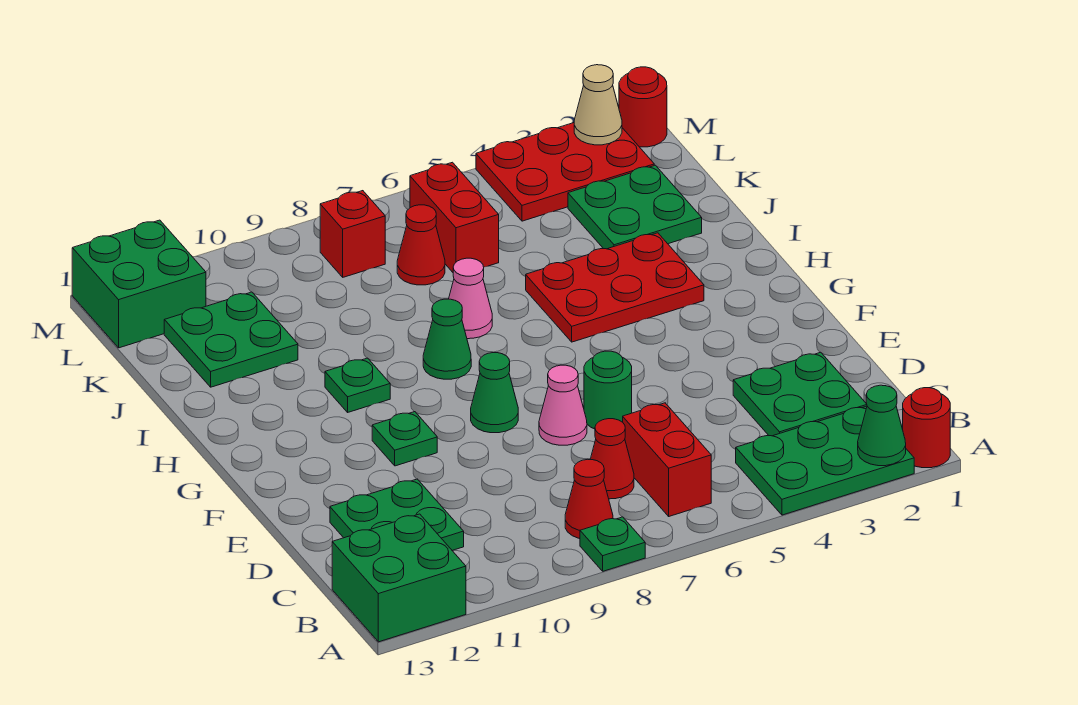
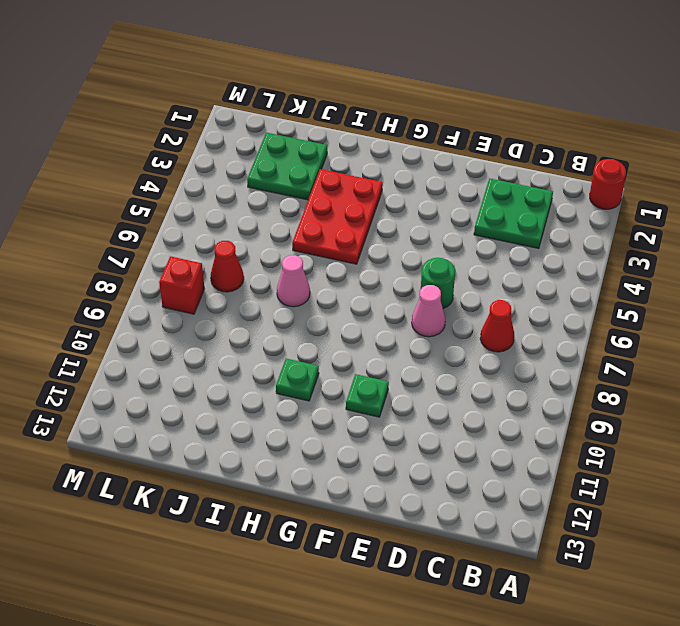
none -> green plate A2:B4 level 1
none -> green plate A8 level 1
none -> green brick A12:B13 level 1

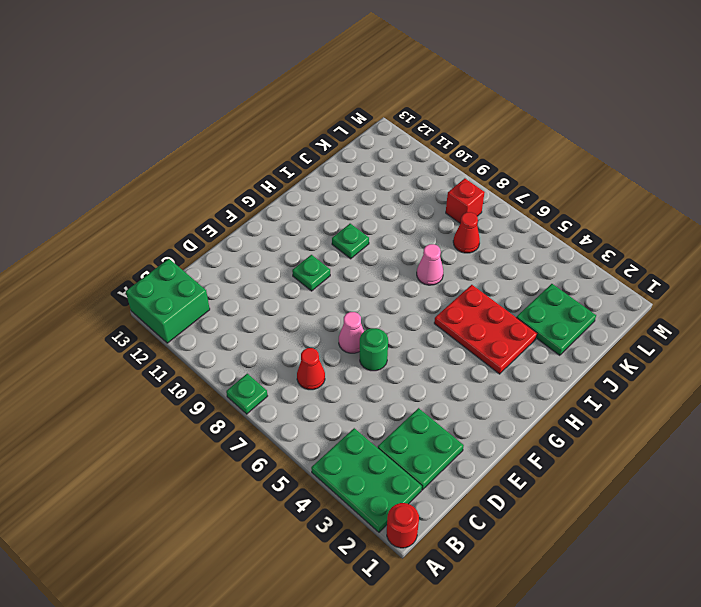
none -> red brick B6:C6 level 1
none -> red cone B8 level 1
none -> green plate C11:D12 level 1

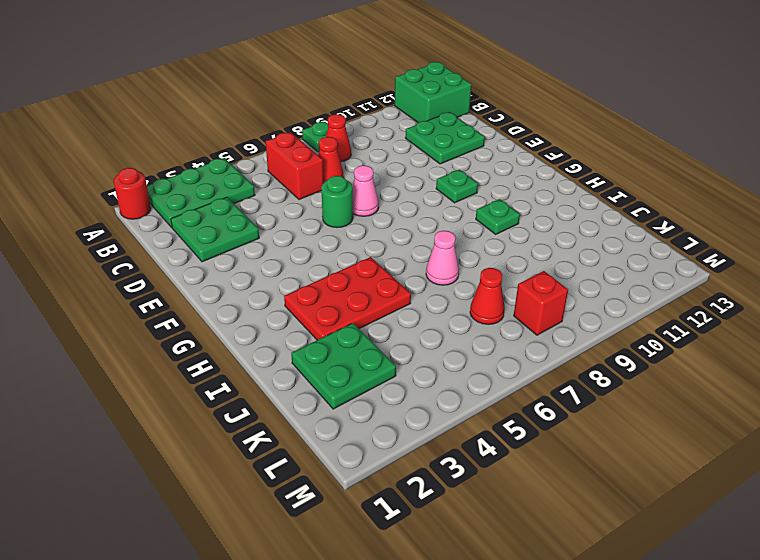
none -> green cone F8 level 1
none -> green cone H8 level 1
none -> green plate J11:K12 level 1

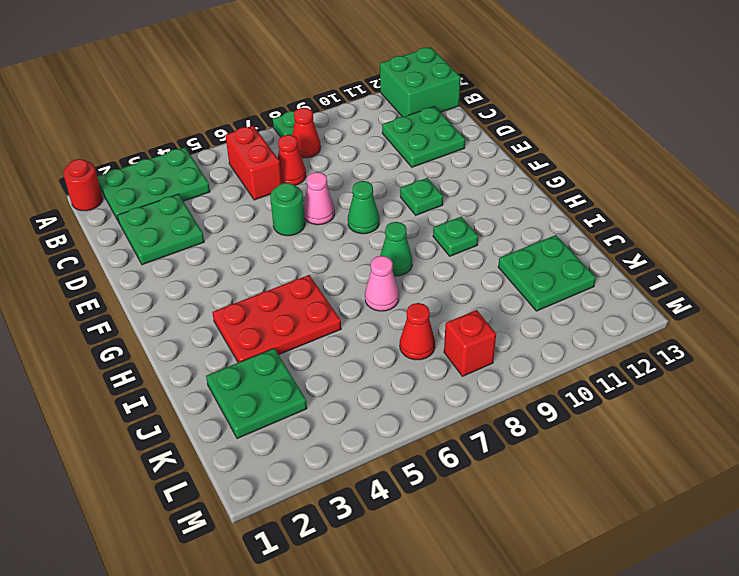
none -> red brick K6:L6 level 1
none -> red plate L2:M4 level 1
none -> green brick L12:M13 level 1

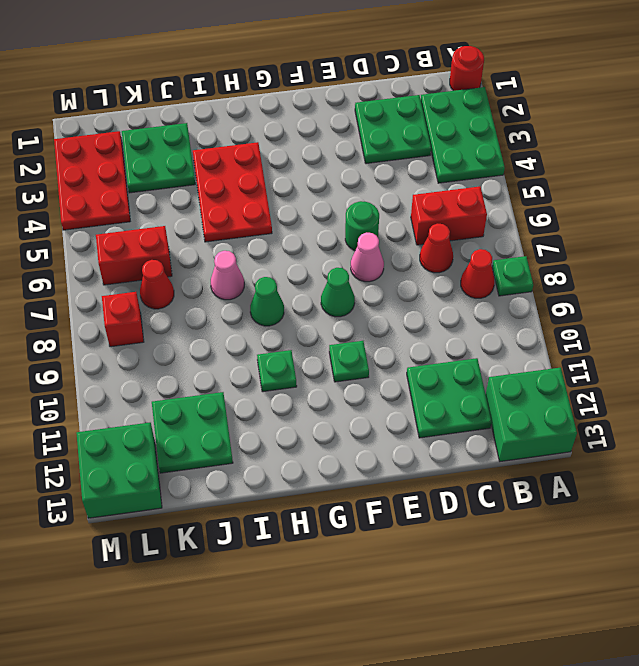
none -> red round brick M1 level 1
none -> green cone A2 level 2
none -> tan cone M2 level 2

